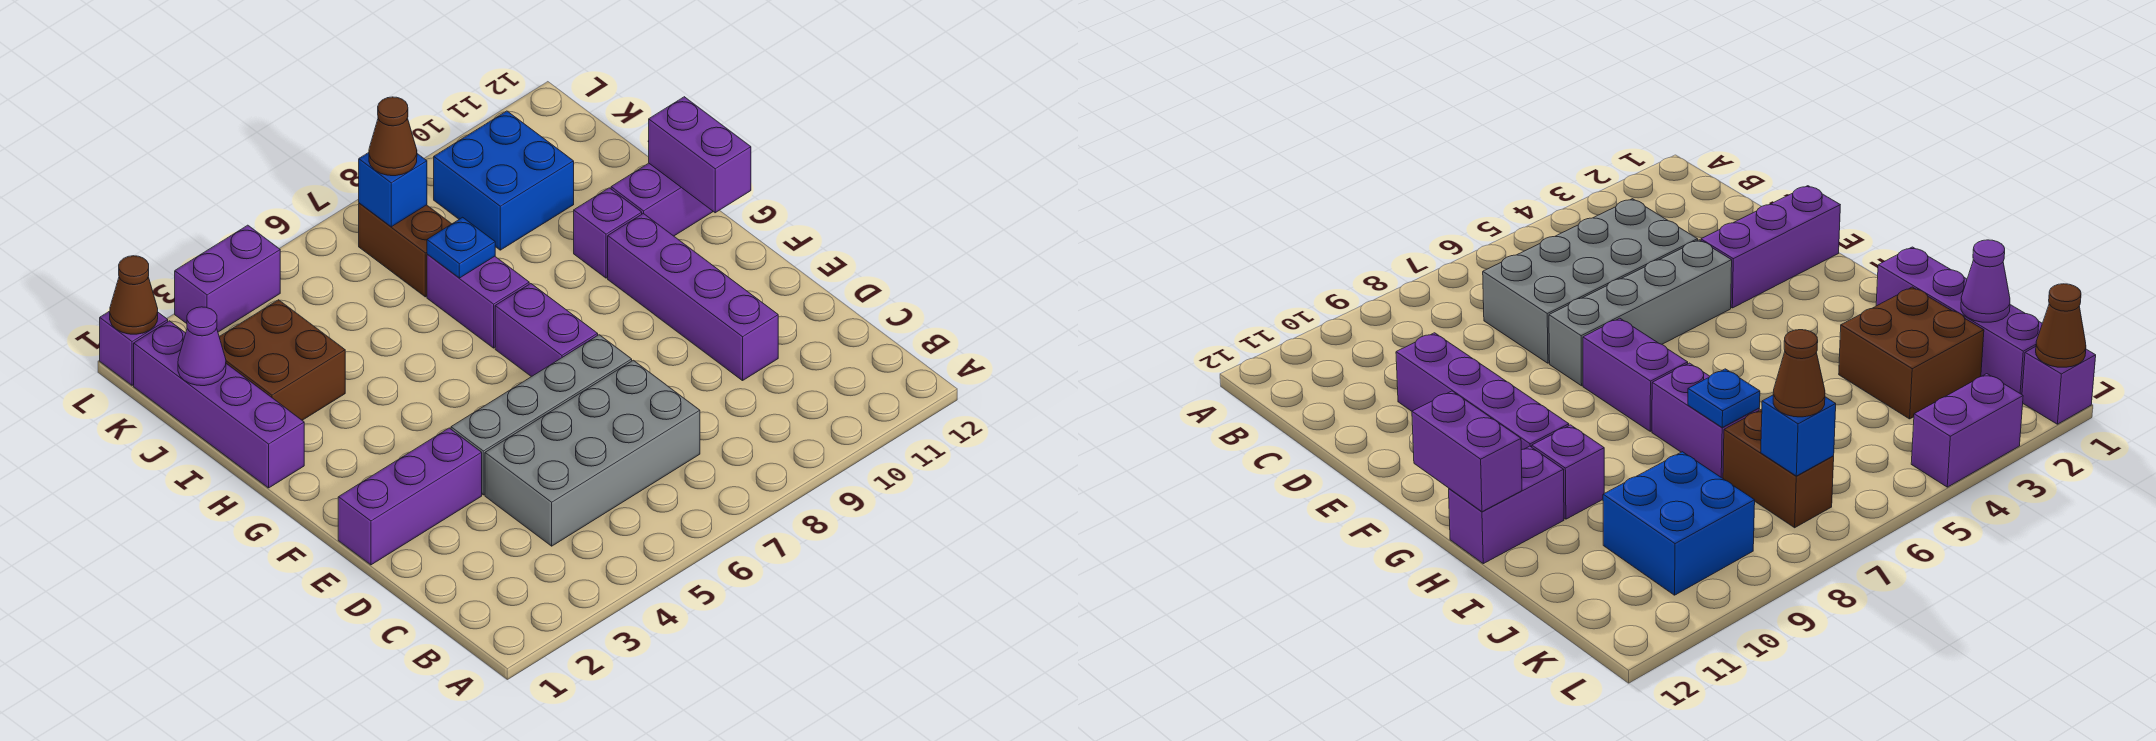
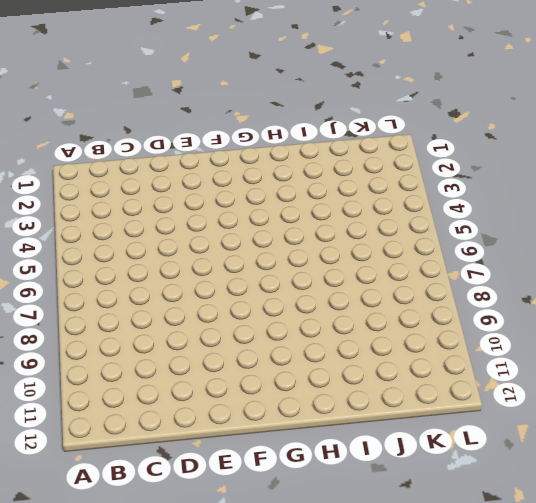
none -> grey brick C4:D7 level 1
none -> purple brick D10:G10 level 1
none -> purple brick E1:E3 level 1

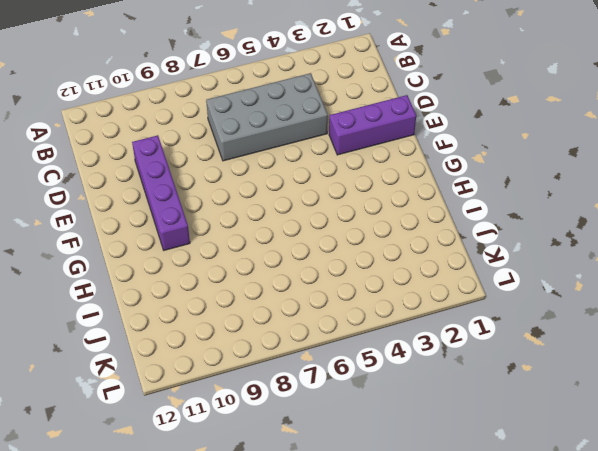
none -> grey brick E4:E7 level 1
none -> purple brick F7:G7 level 1
none -> purple brick H1:K1 level 1

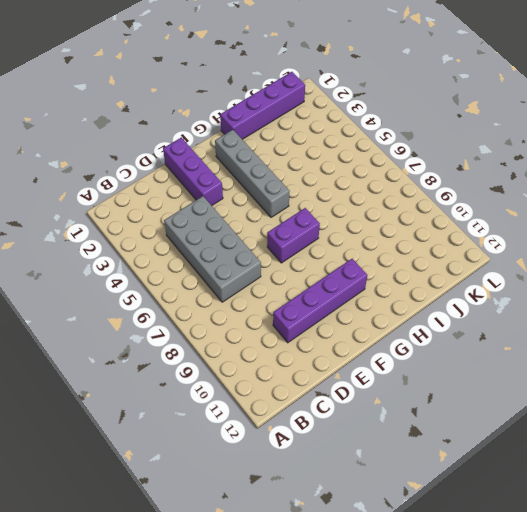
grey brick G2:G5 level 1 -> grey brick E4:E7 level 1
none -> purple brick H7:I7 level 1
none -> purple brick H10 level 1
none -> purple brick H11:H12 level 1

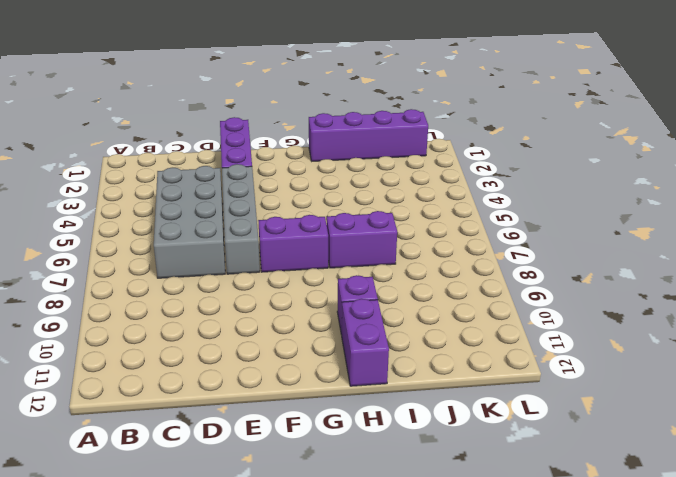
none -> purple brick D10:G10 level 1
none -> brown brick I2:J3 level 1
none -> brown brick J7:K7 level 1

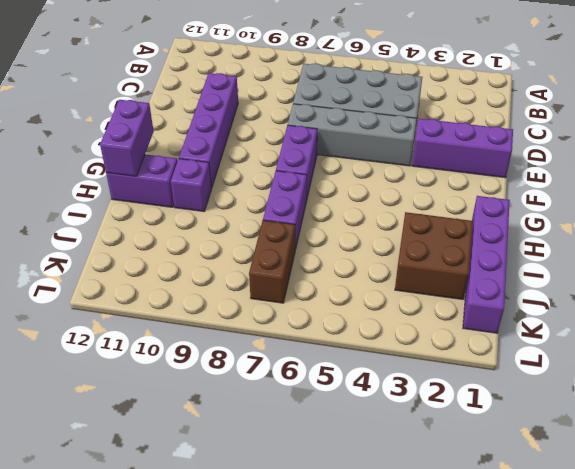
none -> blue brick J9:K10 level 1
none -> purple brick L1 level 1
none -> purple brick L3:L4 level 1

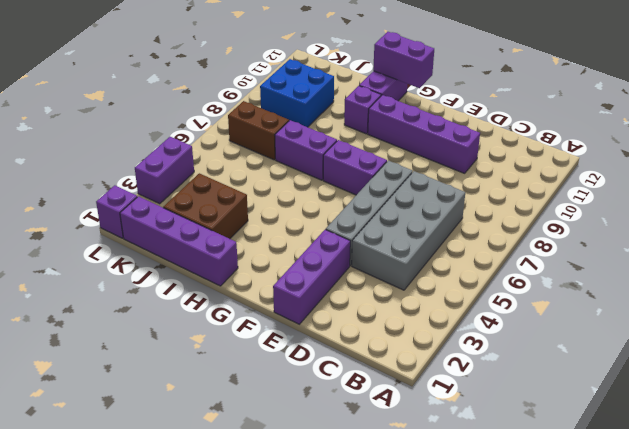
none -> blue plate I7 level 2
none -> purple cone J1 level 2
none -> blue brick K7 level 2

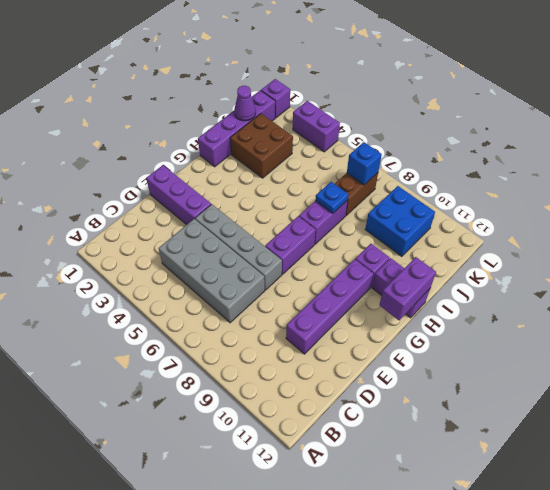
none -> brown cone L1 level 2
none -> brown cone K7 level 3

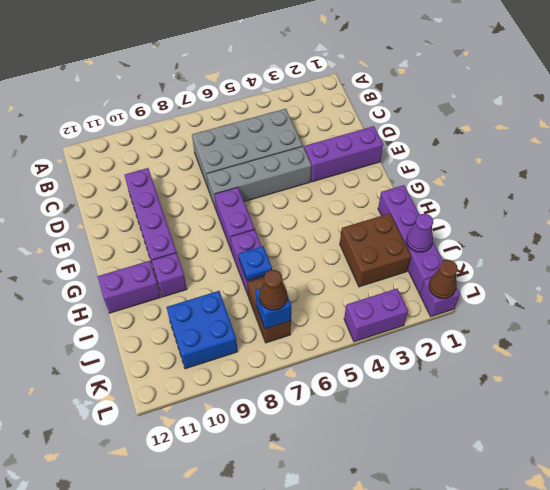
none -> purple brick G12:H12 level 2

